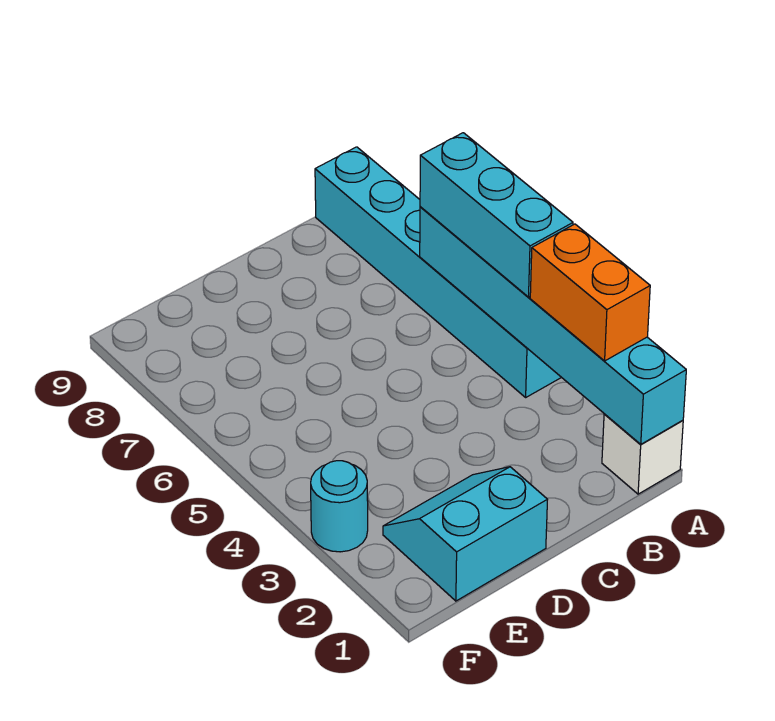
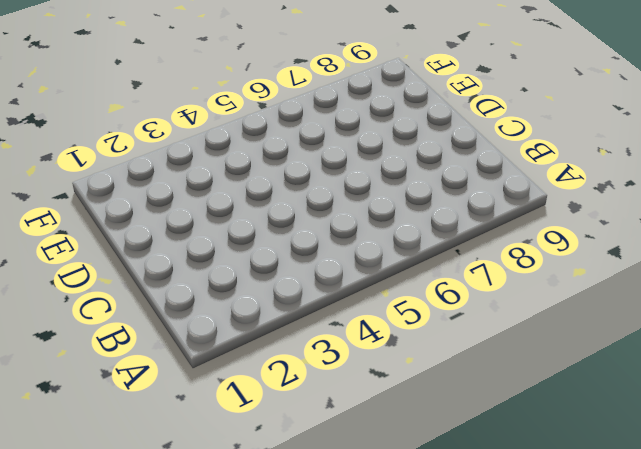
none -> white brick A1 level 1
none -> cyan brick A4:A9 level 1

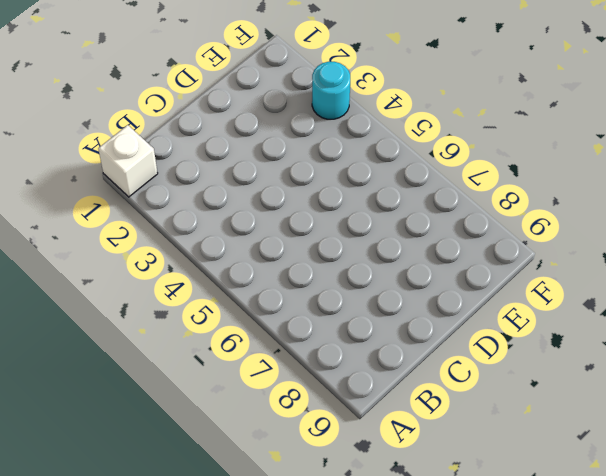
none -> cyan brick A4:A9 level 1
none -> cyan slope D1:E2 level 1 top 1

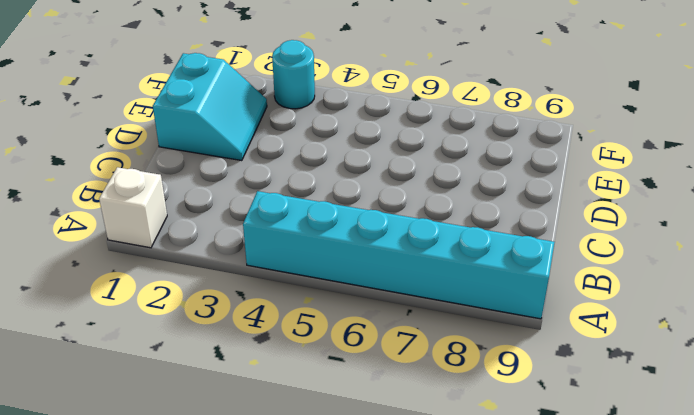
none -> cyan brick A1:A6 level 2
none -> orange brick A2:A3 level 3

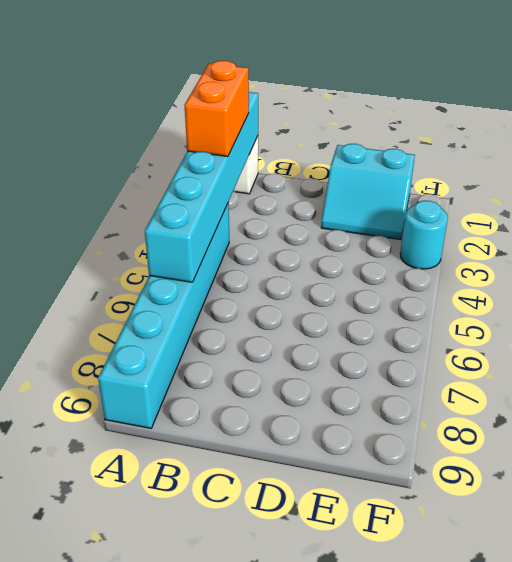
none -> cyan brick A4:A6 level 3

